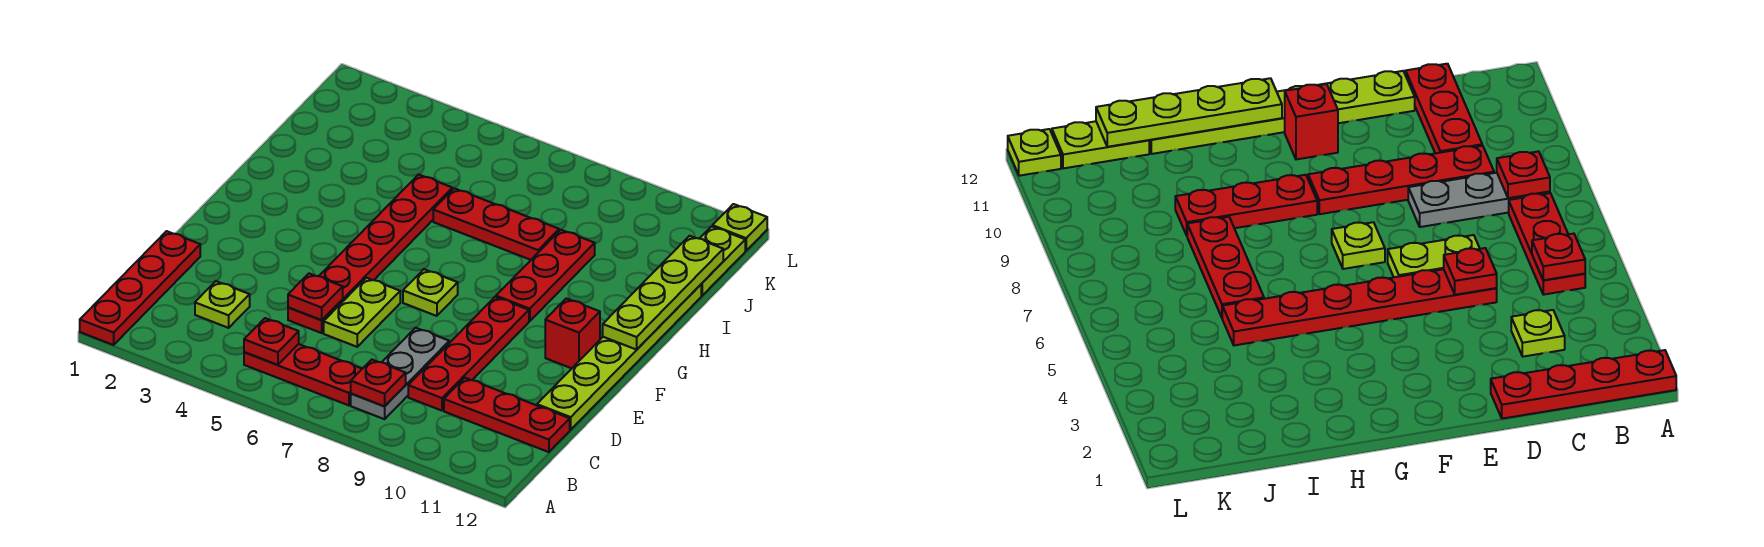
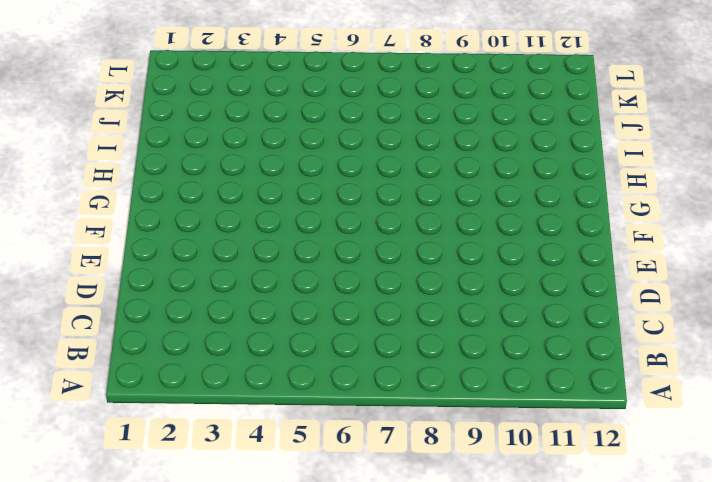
none -> red plate A1:D1 level 1
none -> red plate B5:B7 level 1
none -> grey plate B8:D8 level 1

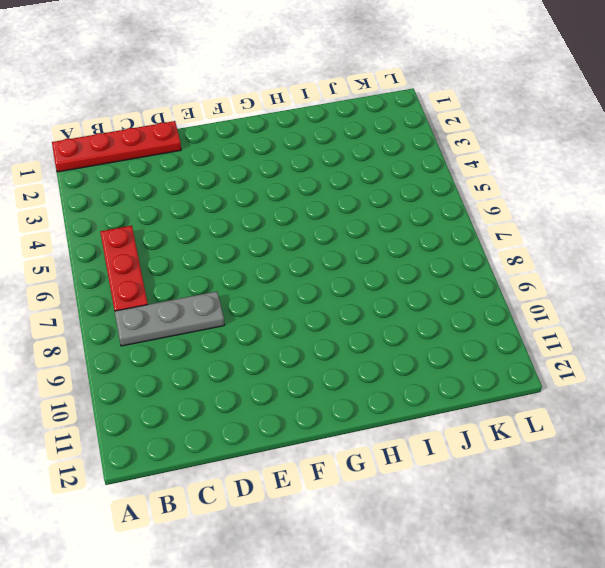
none -> lime plate C3 level 1
none -> red plate C9:F9 level 1
none -> red plate C10:C12 level 1

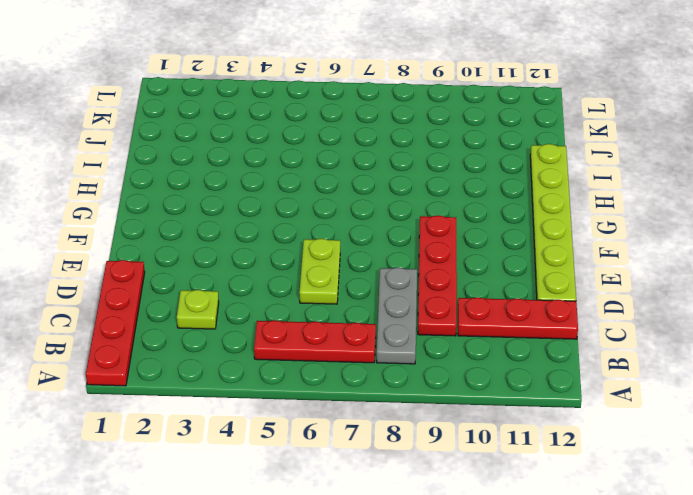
none -> red plate D5:I5 level 1
none -> lime plate F7 level 1
none -> red brick F11 level 1

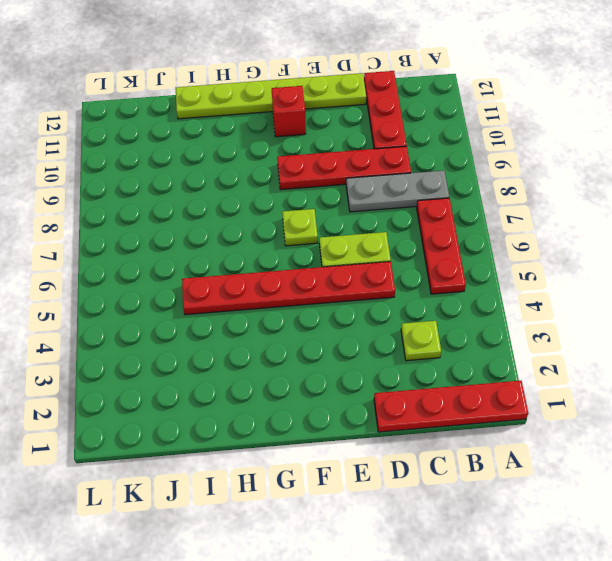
none -> red plate G9:I9 level 1
none -> red plate I6:I8 level 1
none -> lime plate J12:K12 level 1

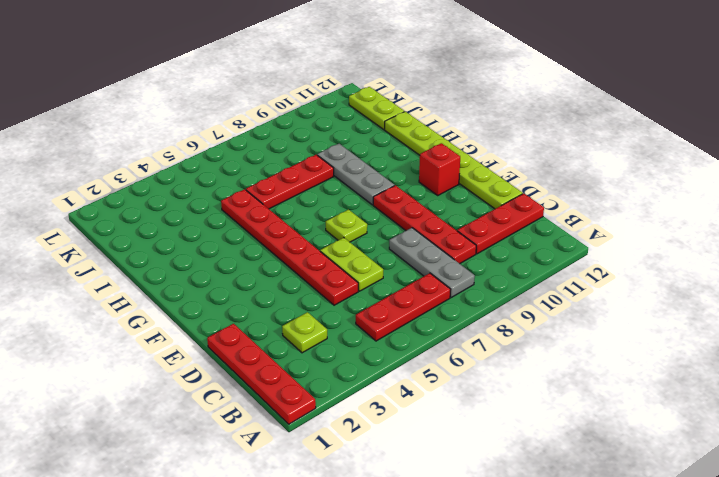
grey plate G9:I9 level 1 -> red plate G9:I9 level 1
none -> lime plate L12 level 1
none -> red plate B5 level 2
none -> red plate B8 level 2

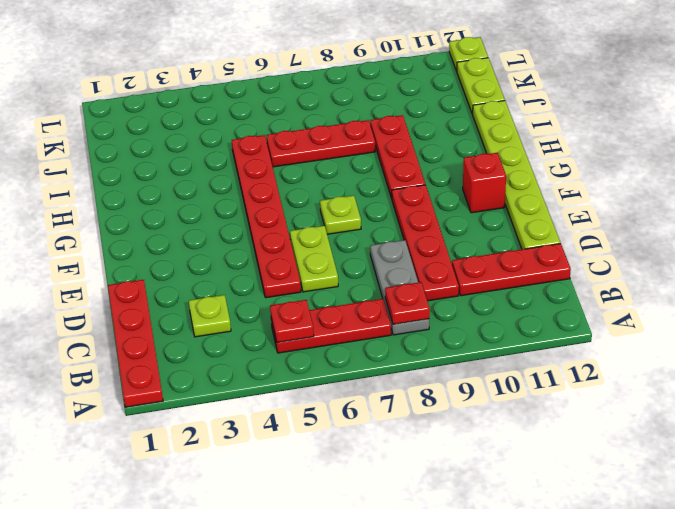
none -> red plate D5 level 2
none -> lime plate G12:J12 level 2

